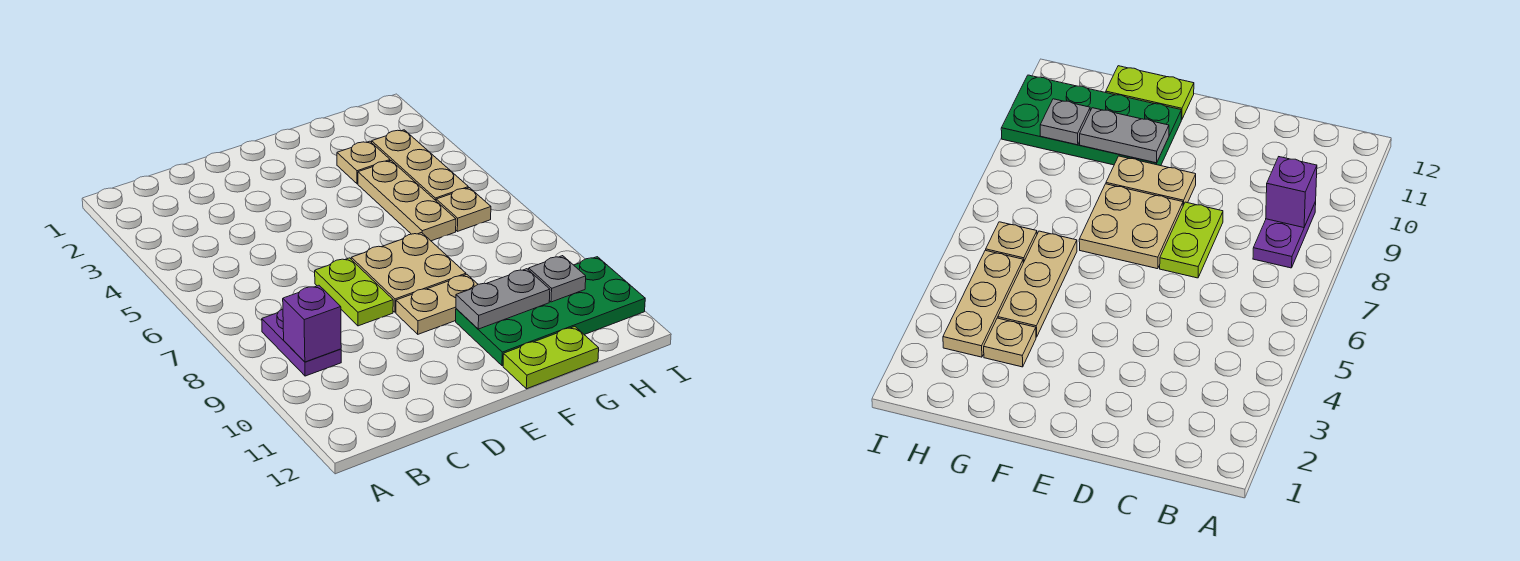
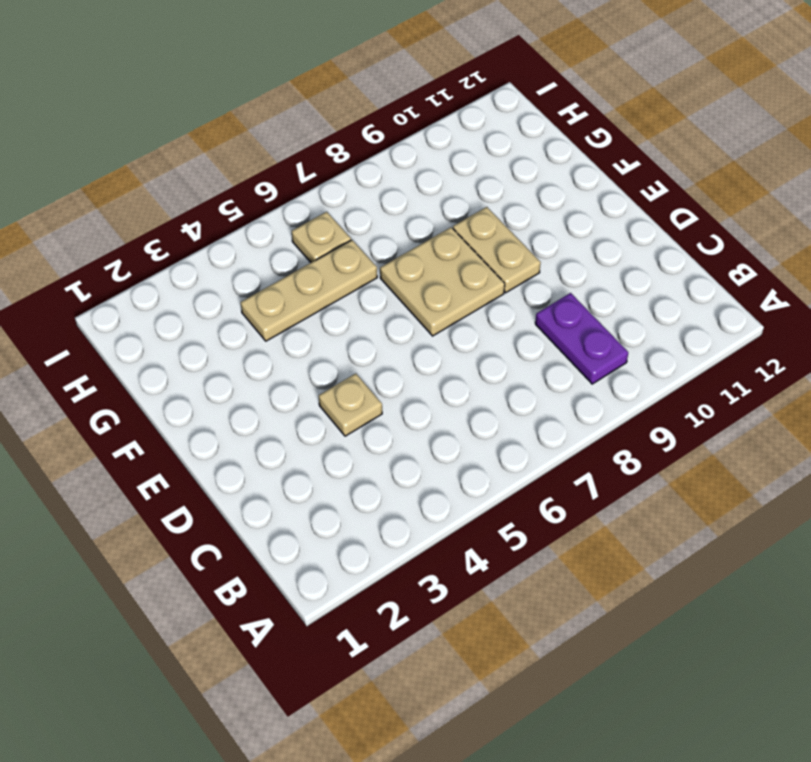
purple plate B9:C9 level 1 -> purple plate B8:B9 level 1
tan plate D4 level 1 -> tan plate G3 level 1
none -> lime plate D7:D8 level 1
none -> green plate F10:I11 level 1
none -> lime plate F12:G12 level 1

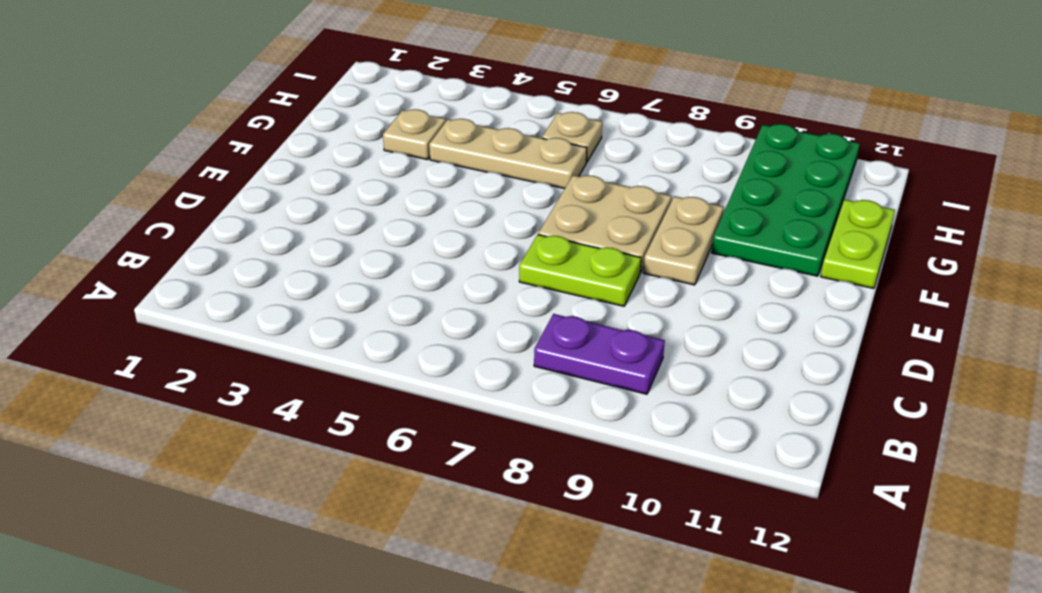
none -> tan plate H3:H5 level 1
none -> purple brick B9 level 2
none -> grey plate F10:G10 level 2

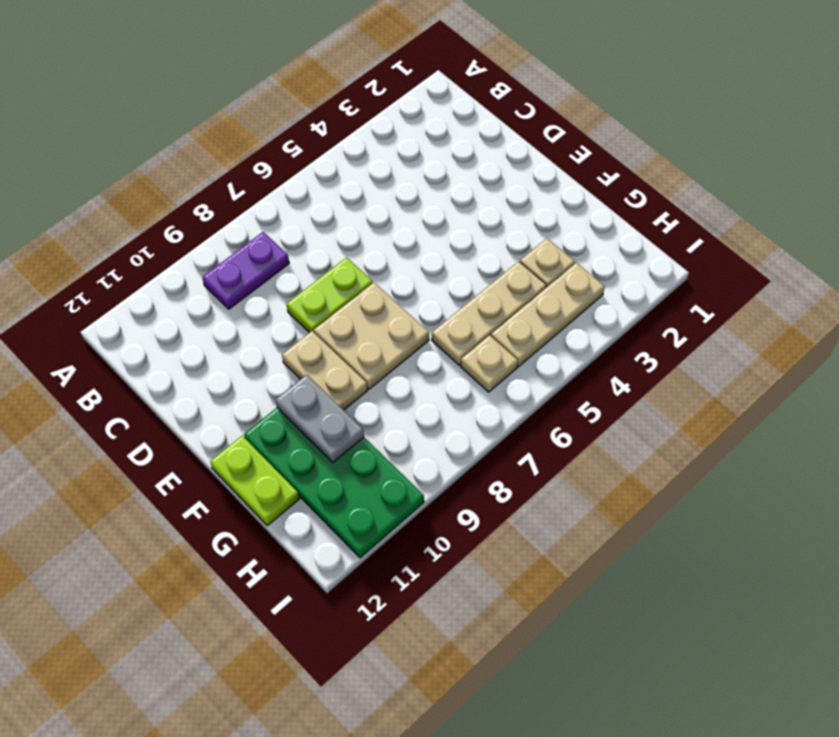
none -> purple brick B9 level 2
none -> grey plate H10 level 2

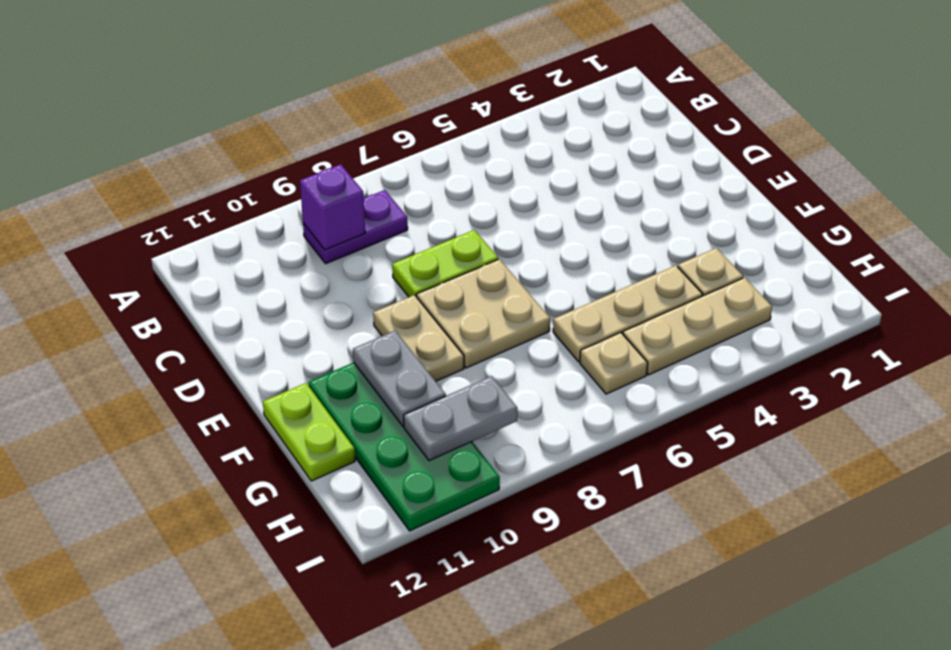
grey plate H9:H10 level 2 -> grey plate H10 level 2

